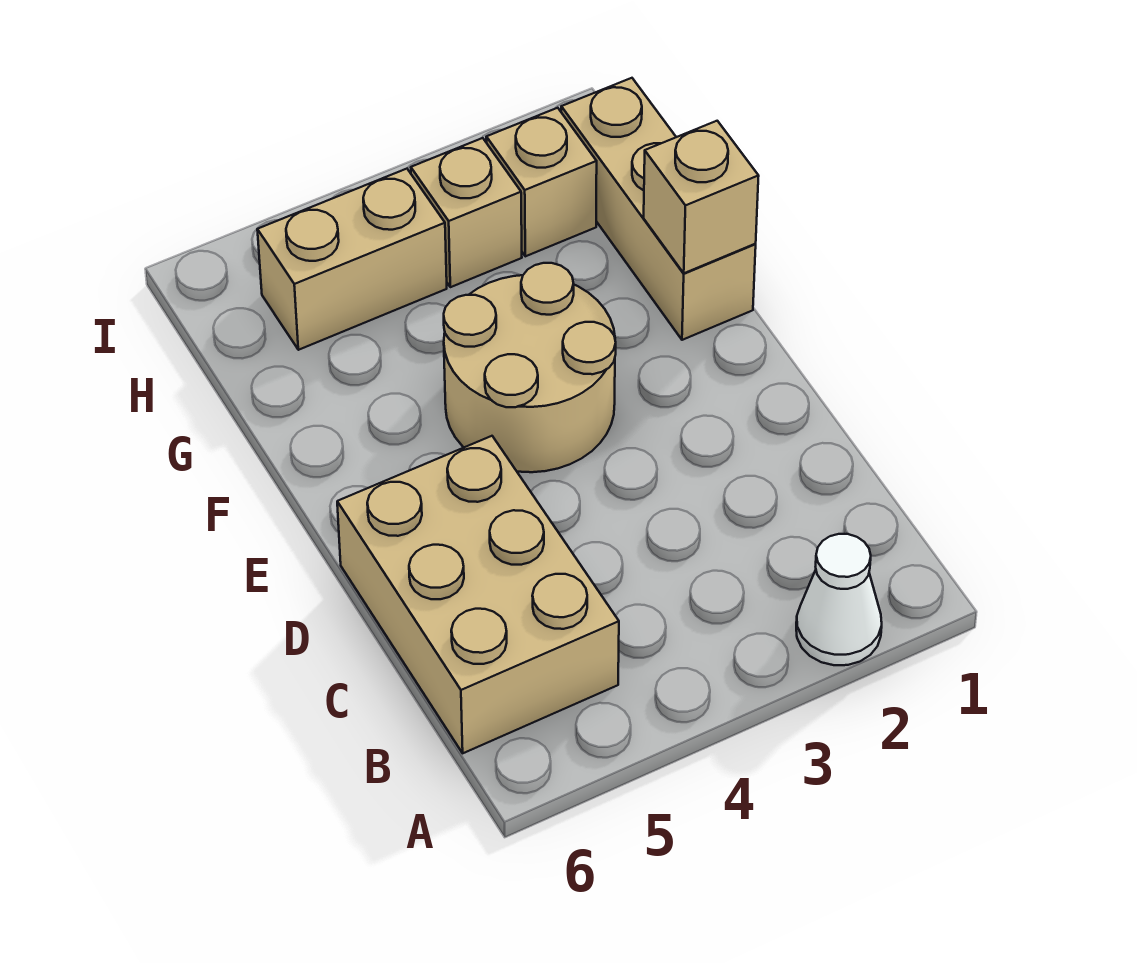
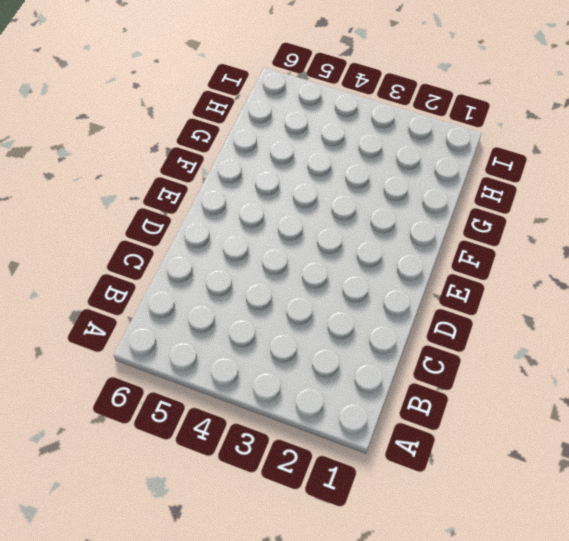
none -> white cone A2 level 1
none -> tan brick B5:D6 level 1

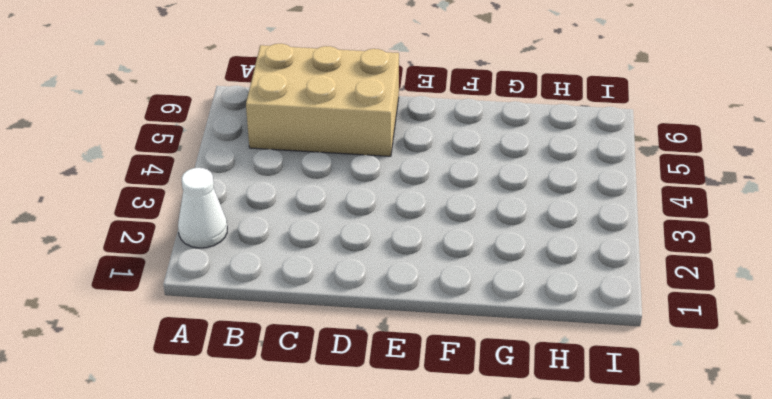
none -> tan round brick E3:F4 level 1
none -> tan brick F1:H1 level 1

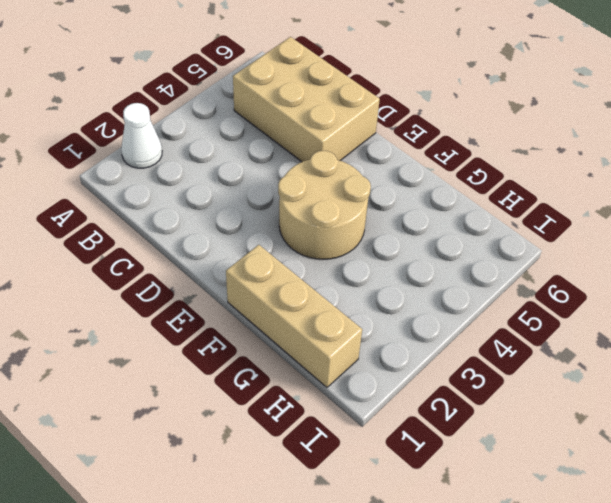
none -> tan brick H2 level 1
none -> tan brick H3 level 1

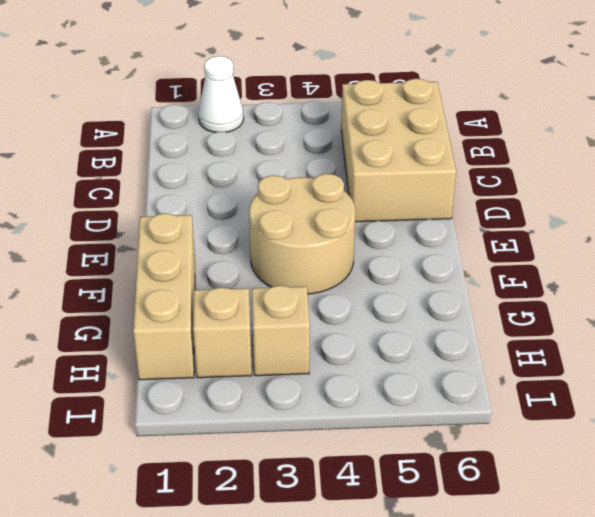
none -> tan brick H4:H5 level 1
none -> tan brick F1 level 2

